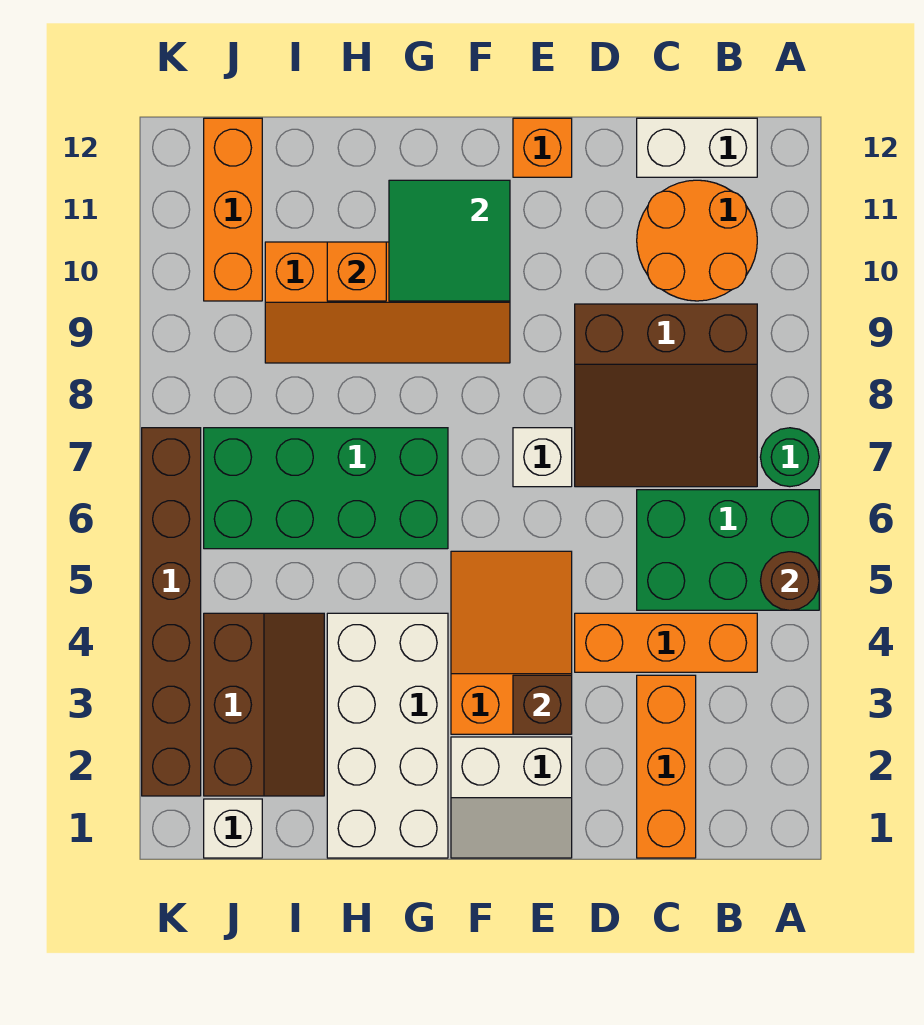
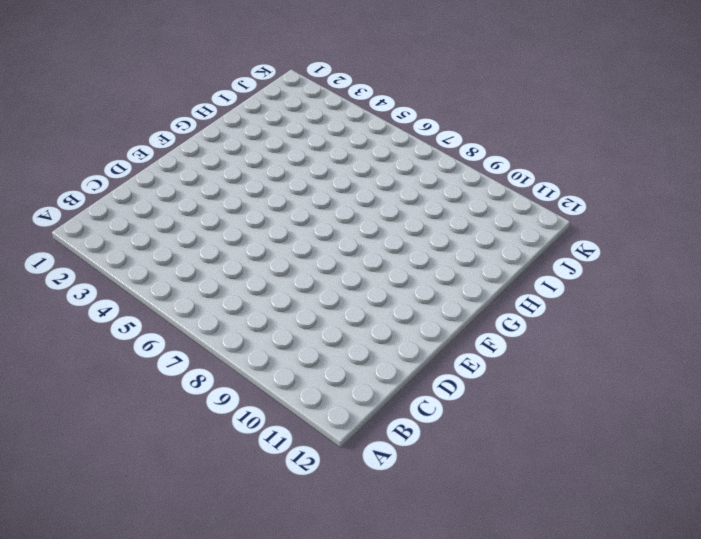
none -> green brick A5:C6 level 1
none -> green round brick A7 level 1
none -> orange brick B4:D4 level 1

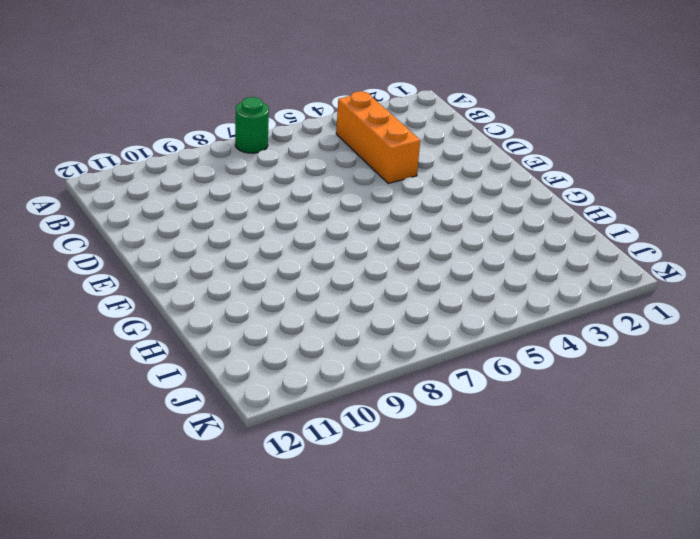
none -> green brick A5:C6 level 1
none -> brown slope B7:D9 level 1 top 9
none -> orange round brick B10:C11 level 1

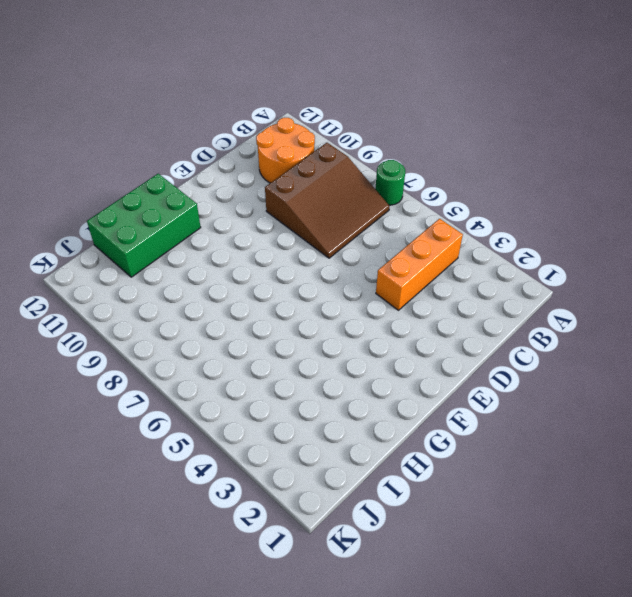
green brick G11:I12 level 1 -> green brick A5:C6 level 1
none -> white brick B12:C12 level 1
none -> orange brick C1:C3 level 1
none -> white slope E1:F2 level 1 top 2

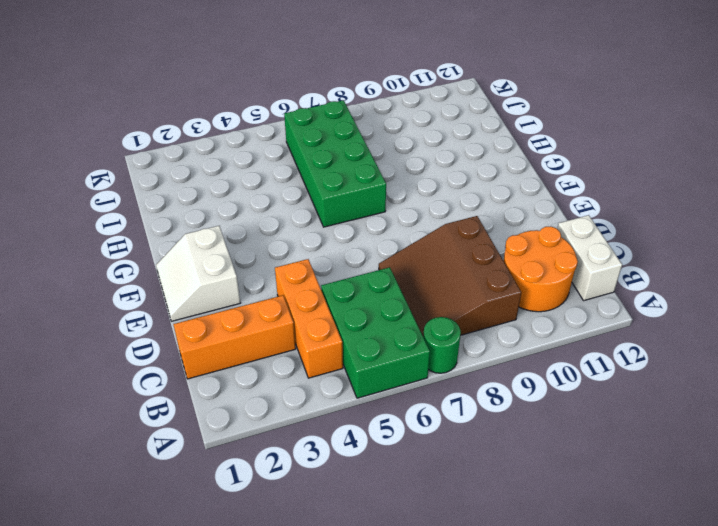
none -> orange slope E3:F5 level 1 top 3
none -> white brick E7 level 1
none -> orange brick E12 level 1

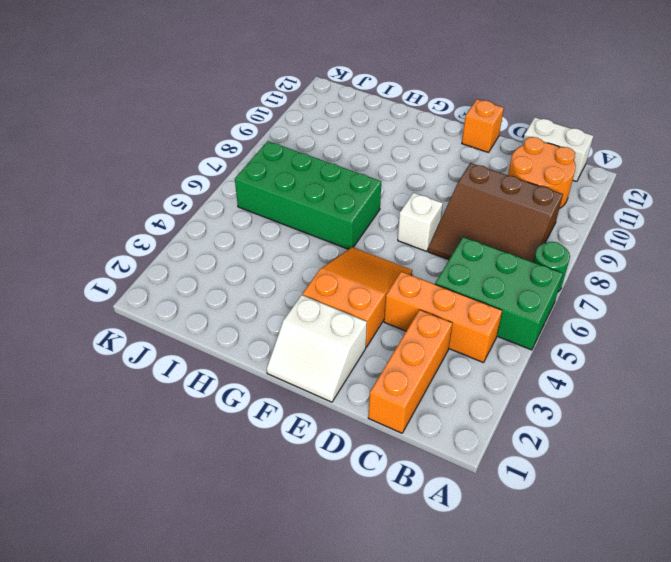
none -> orange slope F9:I10 level 1 top 10
none -> white brick G1:H4 level 1
none -> brown slope I2:J4 level 1 top J

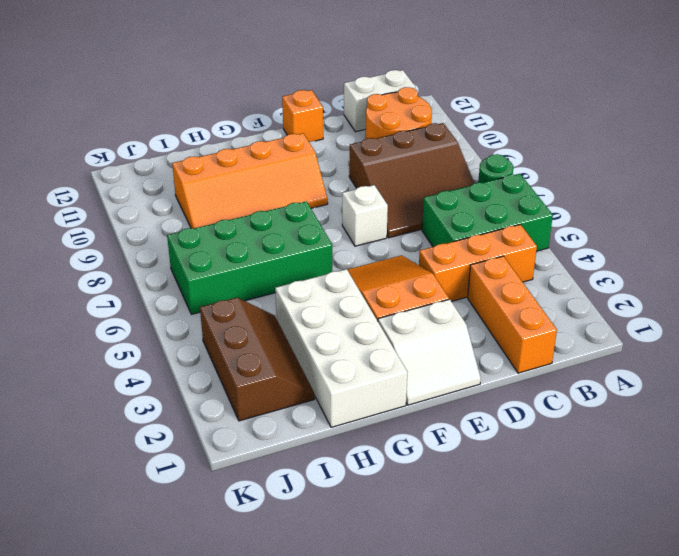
none -> white brick J1 level 1
none -> orange brick J10:J12 level 1
none -> brown brick K2:K7 level 1

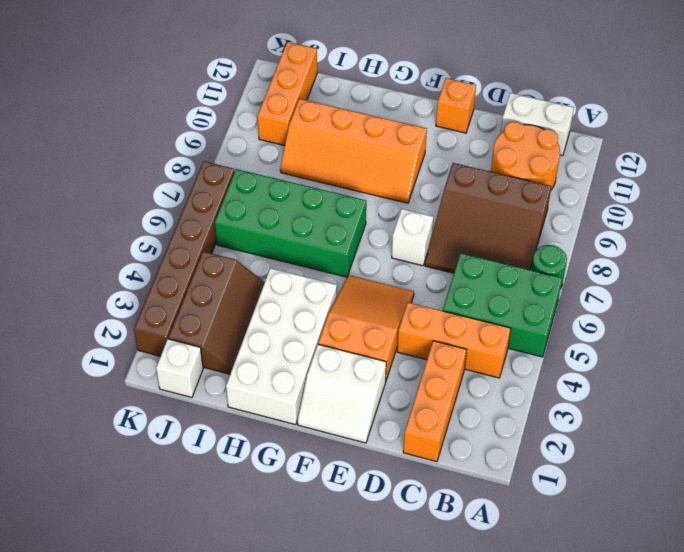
none -> brown round brick A5 level 2
none -> brown brick E3 level 2
none -> green tile F10:G11 level 2

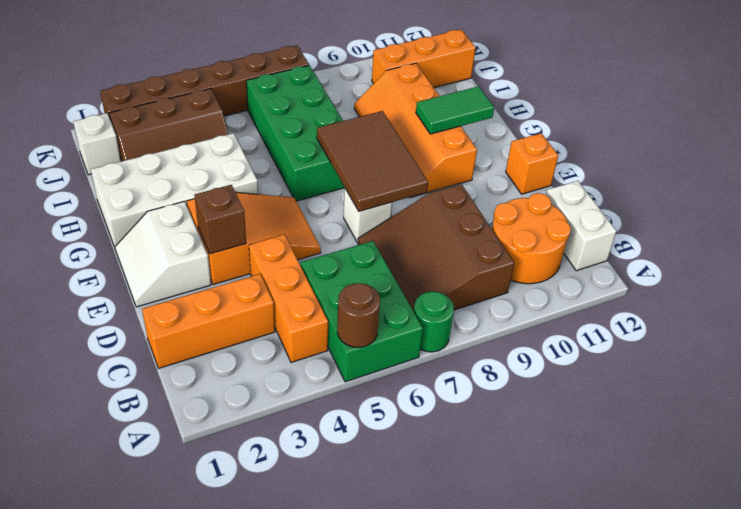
brown tile E7:G8 level 2 -> none
green tile G10:G11 level 2 -> green tile F10:G11 level 2
none -> orange brick H10 level 2

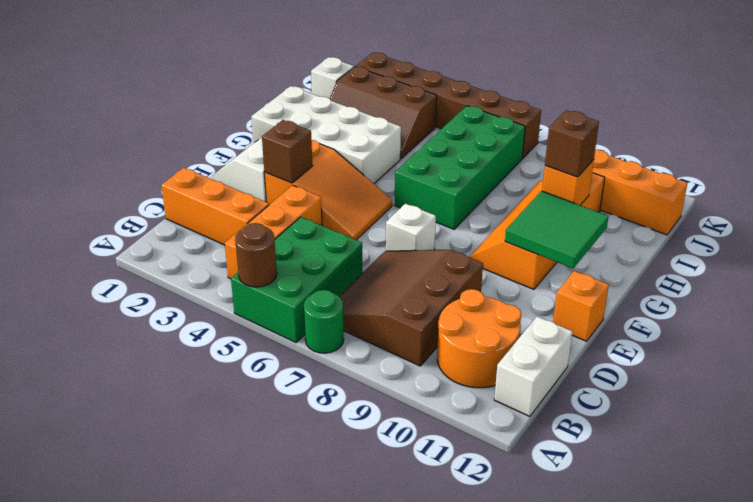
brown brick H10 level 3 -> none

